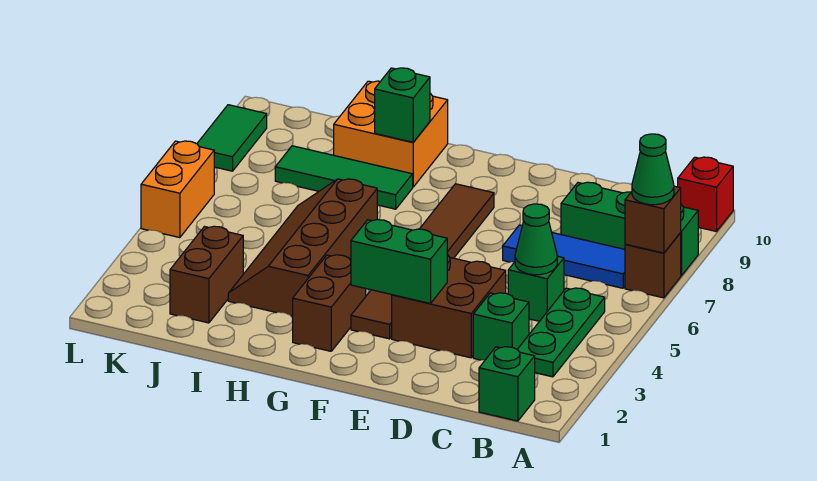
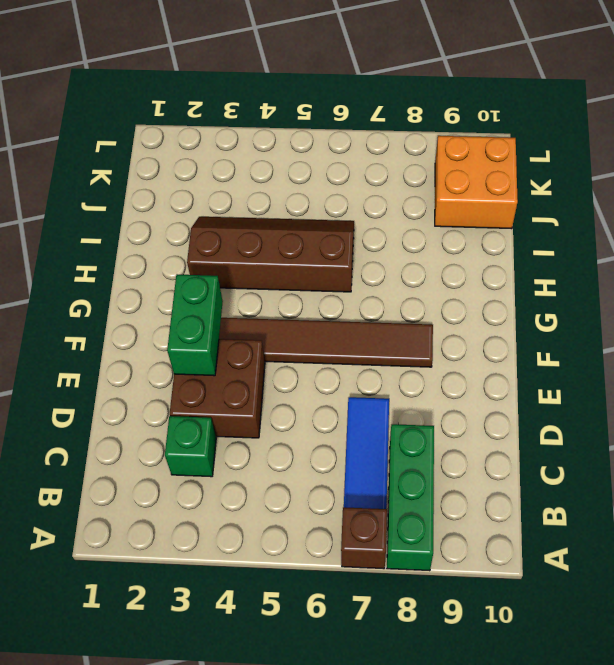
orange brick J9:K10 level 1 -> orange brick H9:I10 level 1
none -> red brick A10 level 1
none -> green brick B1 level 1
none -> green plate B3:B5 level 1

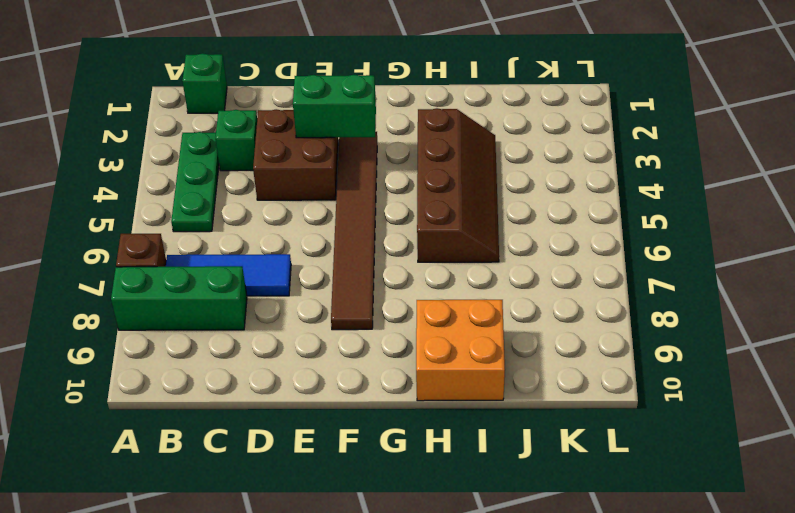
none -> red brick A10 level 1
none -> green brick C5 level 1
none -> brown brick G2:G3 level 1

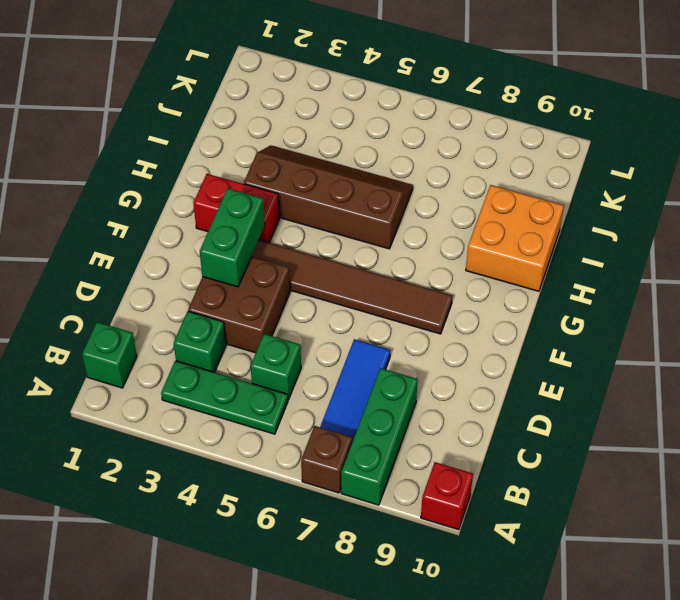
red brick G2:G3 level 1 -> brown brick G2:G3 level 1
none -> green tile H8:J8 level 1
none -> brown brick J2:J3 level 1
none -> orange brick L5:L6 level 1

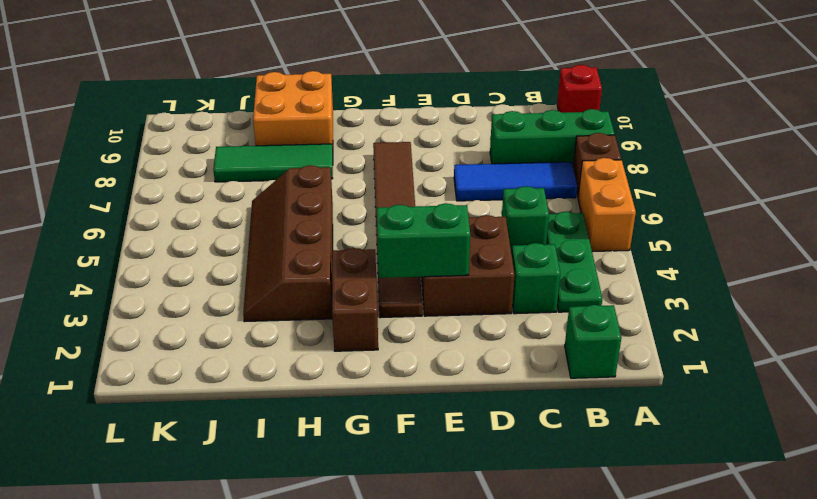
orange brick A5:A6 level 1 -> orange brick L5:L6 level 1
none -> brown brick J2:J3 level 1
none -> green tile L8:L9 level 1
none -> brown brick A7 level 2

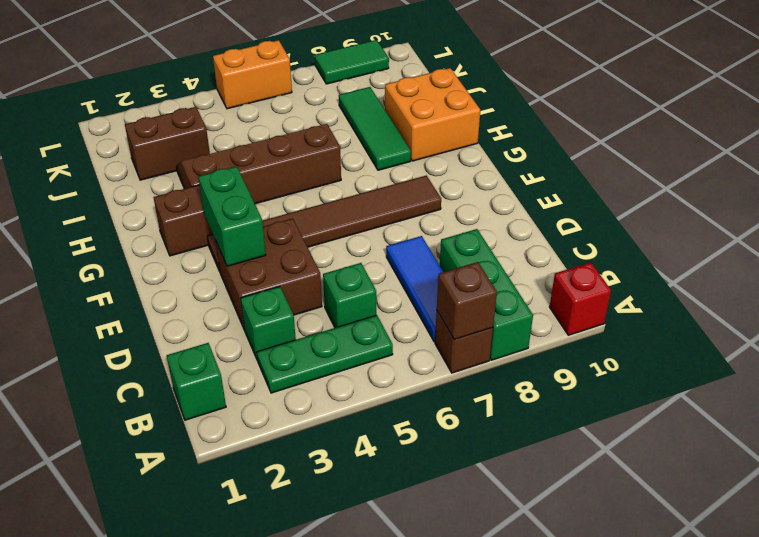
none -> green cone C5 level 2
none -> green brick H9 level 2
none -> green cone A7 level 3

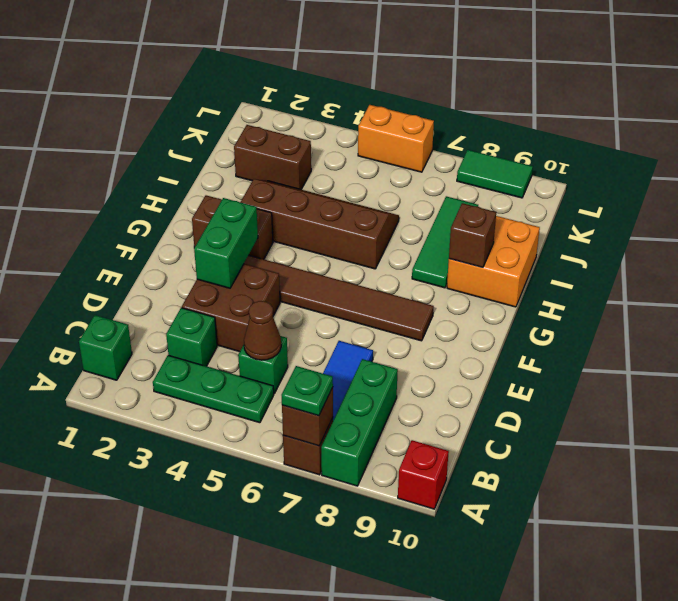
green plate A7 level 3 -> green cone A7 level 3
brown cone C5 level 2 -> green cone C5 level 2
brown brick H9 level 2 -> green brick H9 level 2

